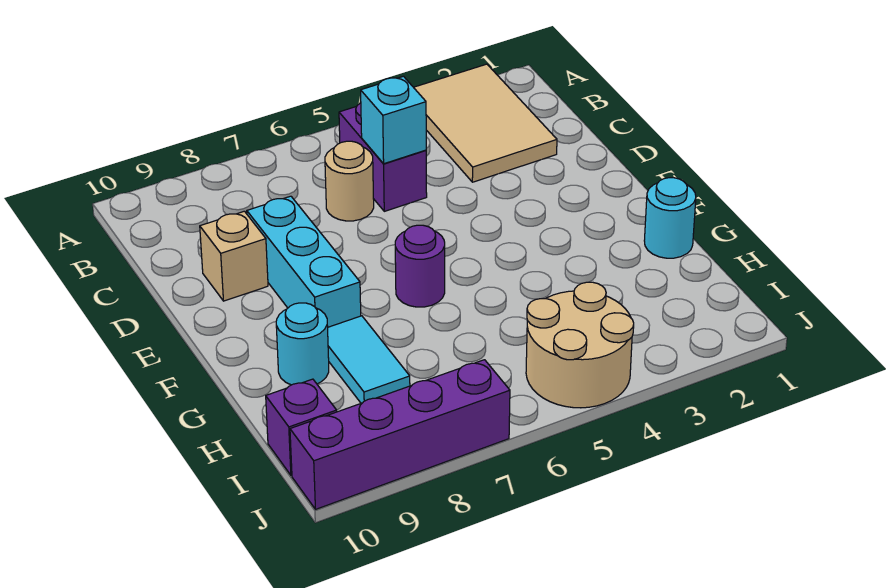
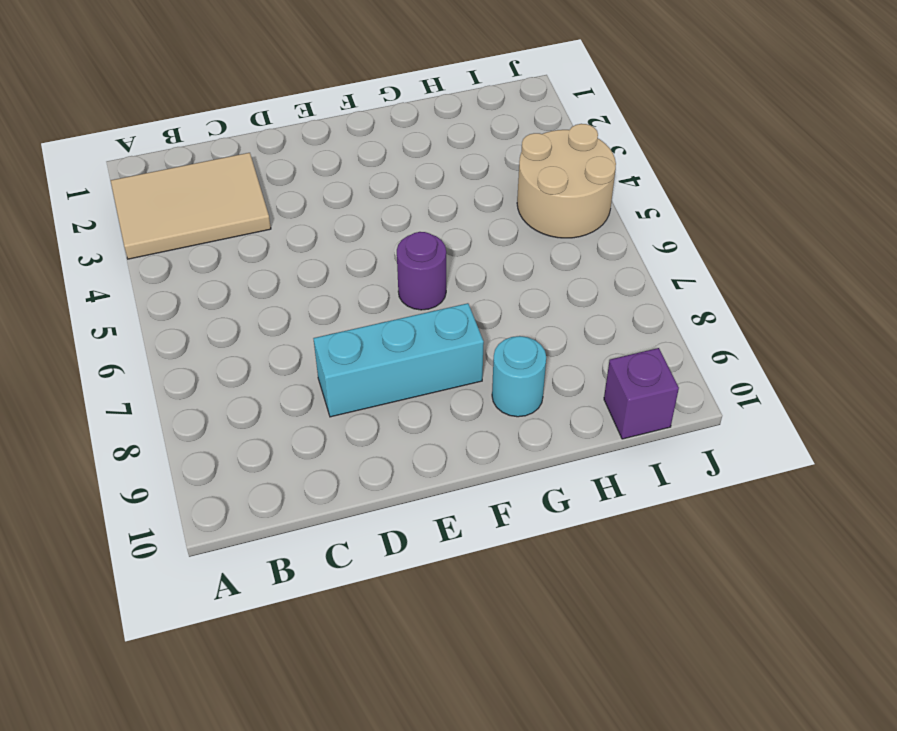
none -> purple brick B5:C5 level 1
none -> tan round brick C6 level 1
none -> tan brick D9 level 1

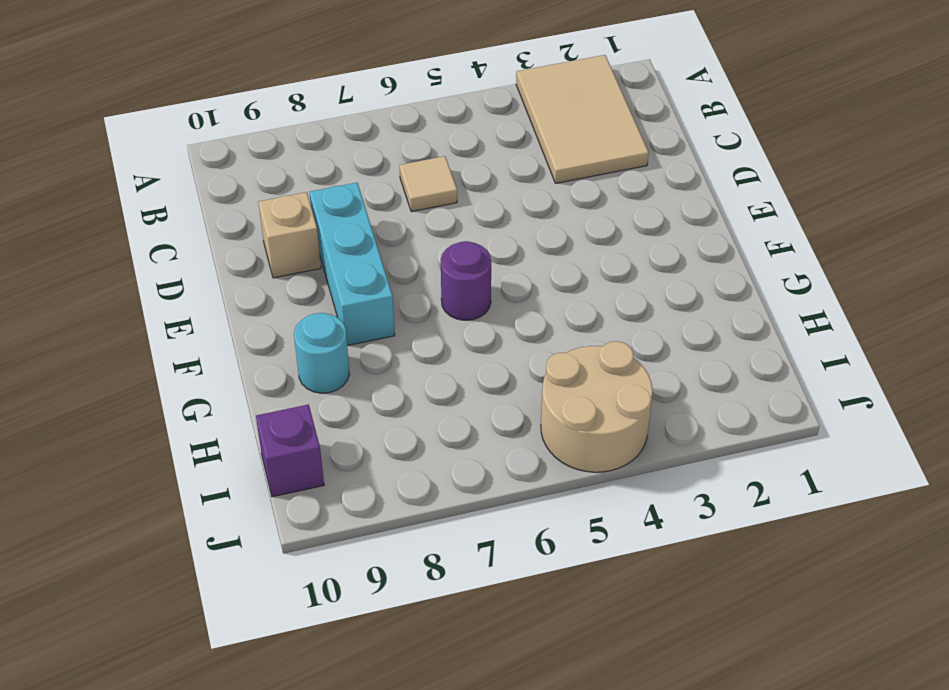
tan tile C6 level 1 -> tan round brick C6 level 1
none -> purple brick B5:C5 level 1
none -> cyan round brick G1 level 1
none -> cyan tile G8:H8 level 1

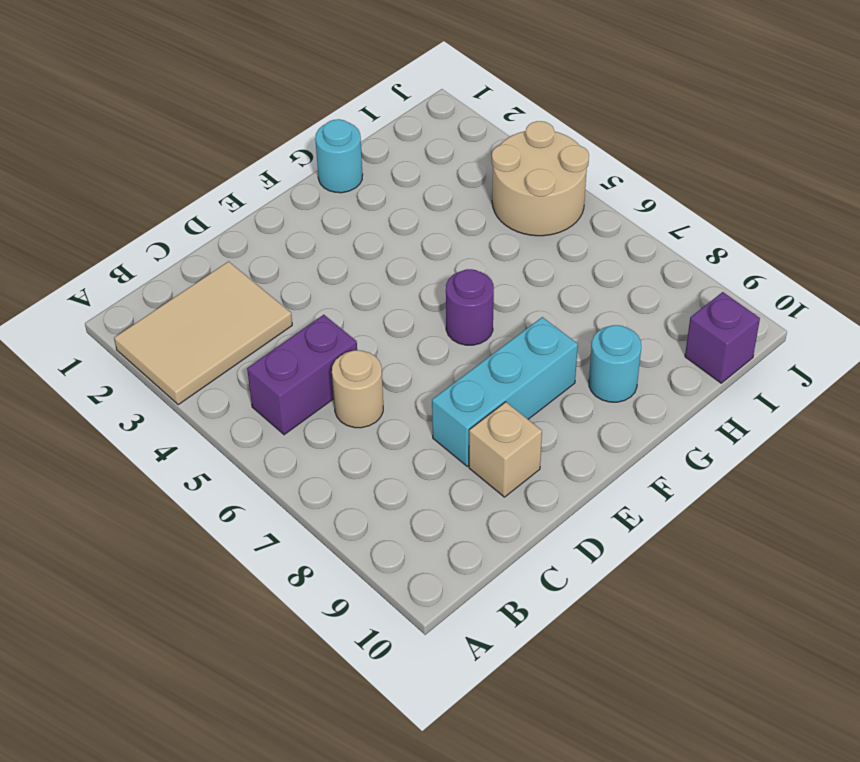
none -> cyan tile G8:H8 level 1
none -> purple brick J7:J10 level 1
none -> cyan brick C5 level 2

